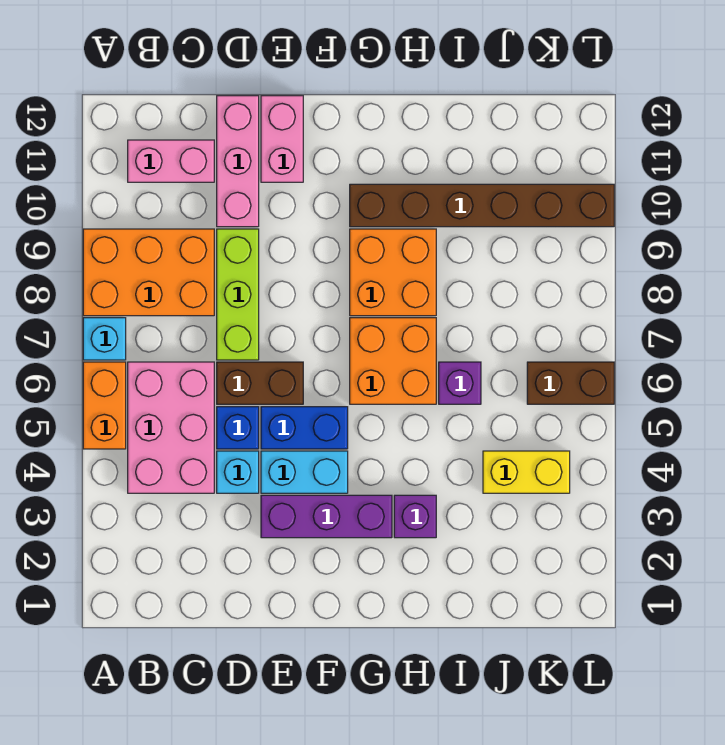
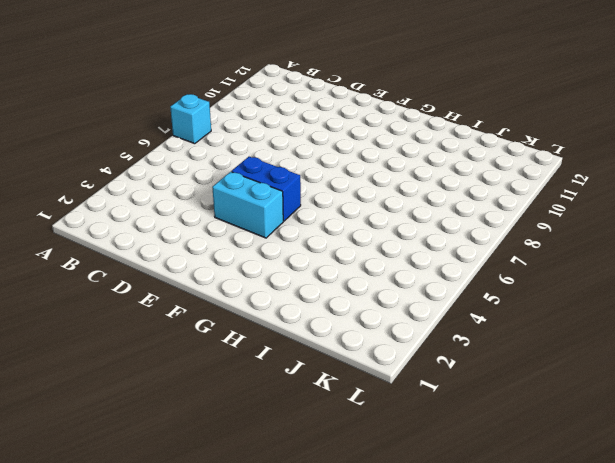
none -> orange brick A5:A6 level 1
none -> orange brick A8:C9 level 1
none -> pink brick B4:C6 level 1

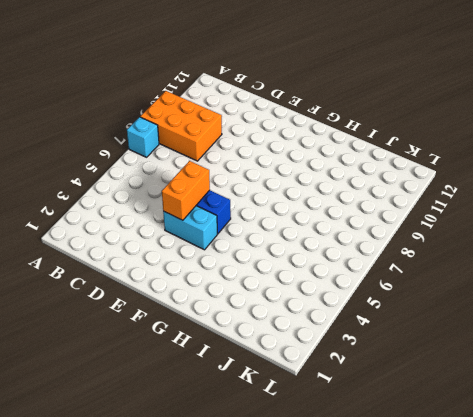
orange brick E4:E5 level 2 -> orange brick A5:A6 level 1
none -> pink brick B4:C6 level 1
none -> pink brick B11:C11 level 1
none -> cyan brick D4 level 1

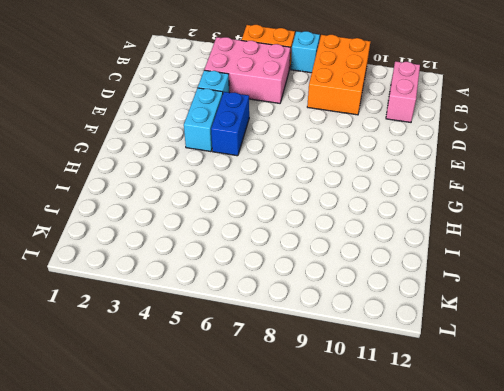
none -> blue brick D5 level 1
none -> brown brick D6:E6 level 1
none -> lime brick D7:D9 level 1

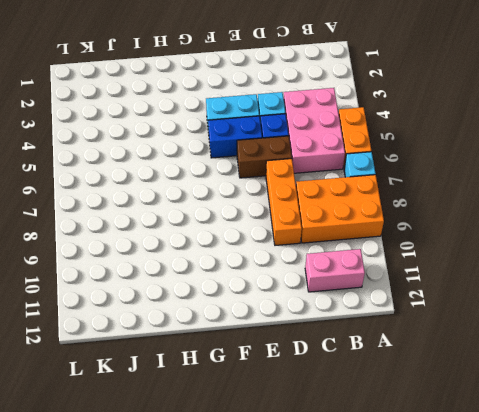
orange brick D7:D9 level 1 -> lime brick D7:D9 level 1
none -> pink brick D10:D12 level 1
none -> purple brick E3:G3 level 1
none -> pink brick E11:E12 level 1

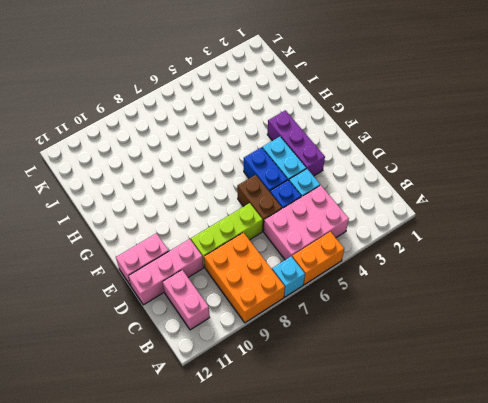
none -> orange brick G6:H7 level 1
none -> orange brick G8:H9 level 1
none -> brown brick G10:L10 level 1

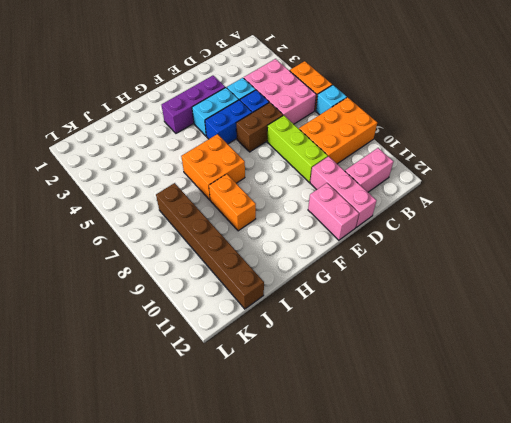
orange brick H8:H9 level 1 -> orange brick G8:H9 level 1
brown brick J7:J12 level 1 -> brown brick G10:L10 level 1
none -> purple brick H3 level 1
none -> purple brick I6 level 1
none -> yellow brick J4:K4 level 1

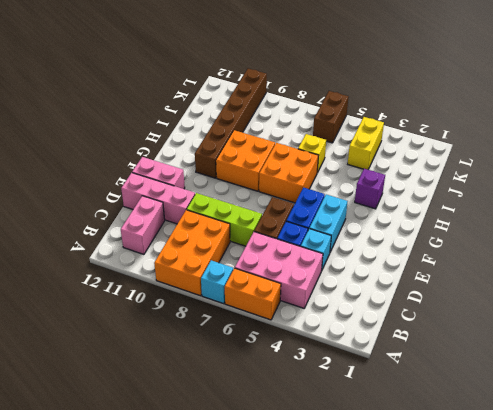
yellow brick I6 level 1 -> purple brick I6 level 1
none -> purple brick E3:G3 level 1

